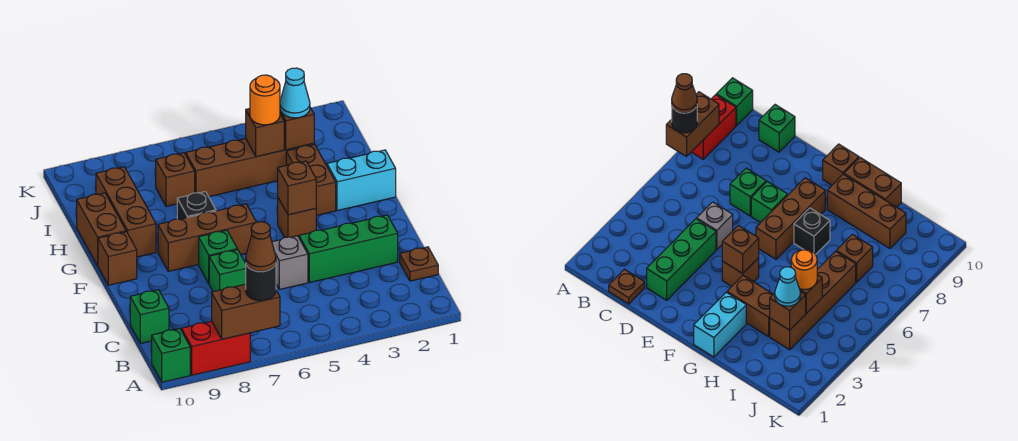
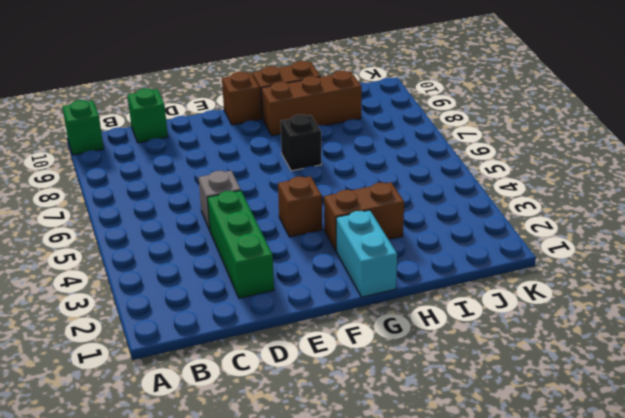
none -> red brick A8:A9 level 1
none -> brown plate C1 level 1
none -> green brick D7 level 1

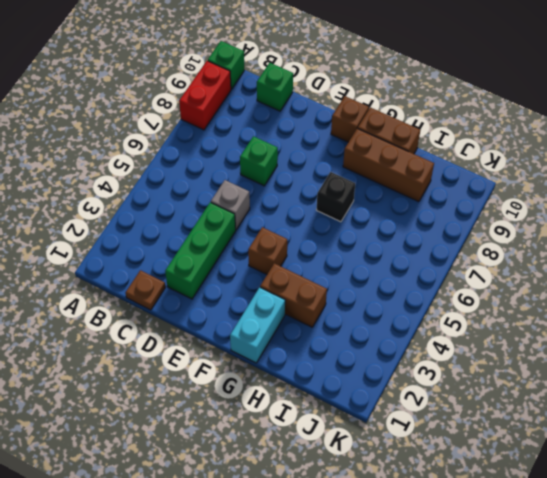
none -> green brick E7 level 1
none -> brown brick F6:F8 level 1
none -> brown brick I3:I6 level 1

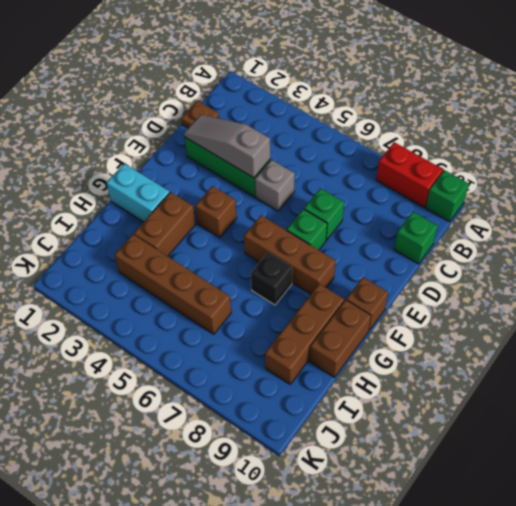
grey slope D2:D4 level 2 top 4 -> none
none -> brown brick I7 level 1
none -> brown brick A7:A8 level 2
none -> brown brick F4 level 2

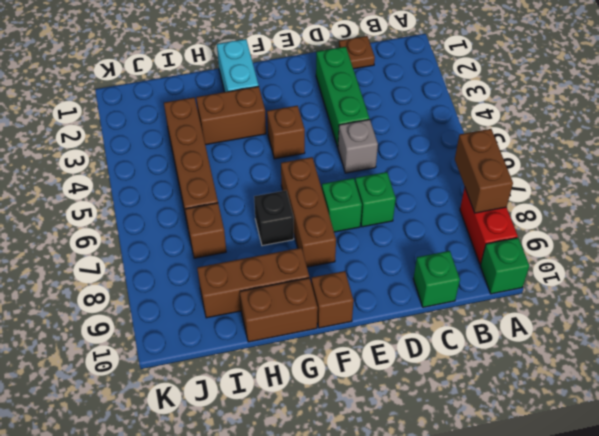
none -> brown brick F4 level 2
none -> brown brick I3 level 2
none -> brown brick I4 level 2

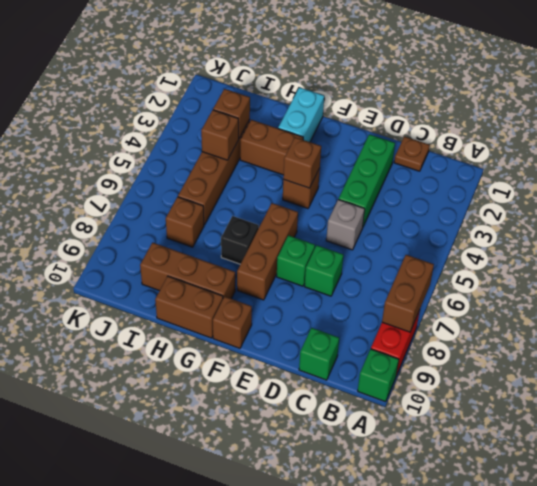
none -> black round brick A7 level 3
none -> cyan cone I3 level 3
none -> orange round brick I4 level 3

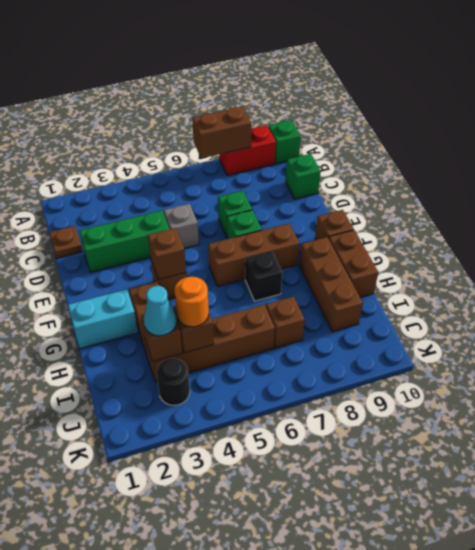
black round brick J3 level 1 -> black round brick A7 level 3
none -> brown cone A7 level 4

